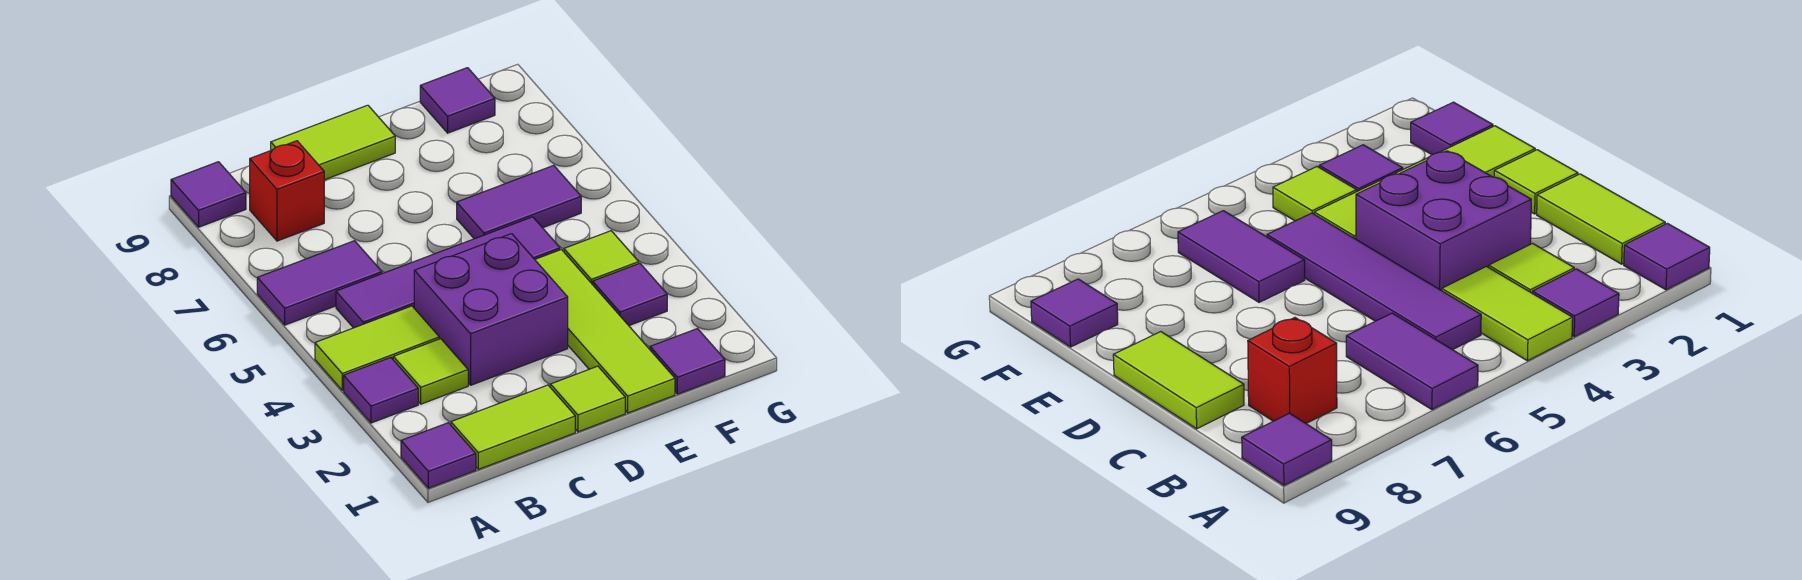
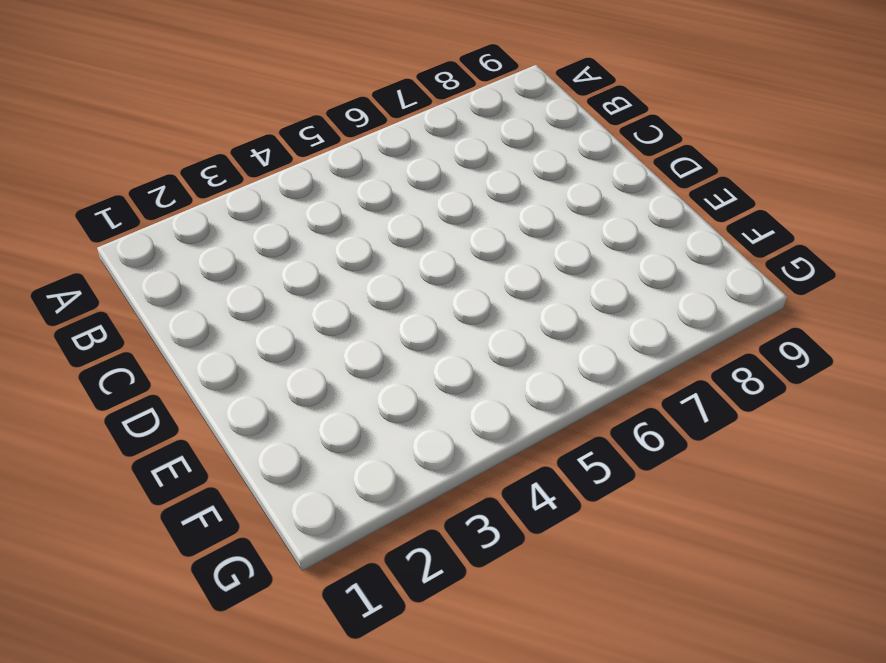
none -> purple tile A1 level 1
none -> purple tile A3 level 1
none -> lime tile A4:B4 level 1

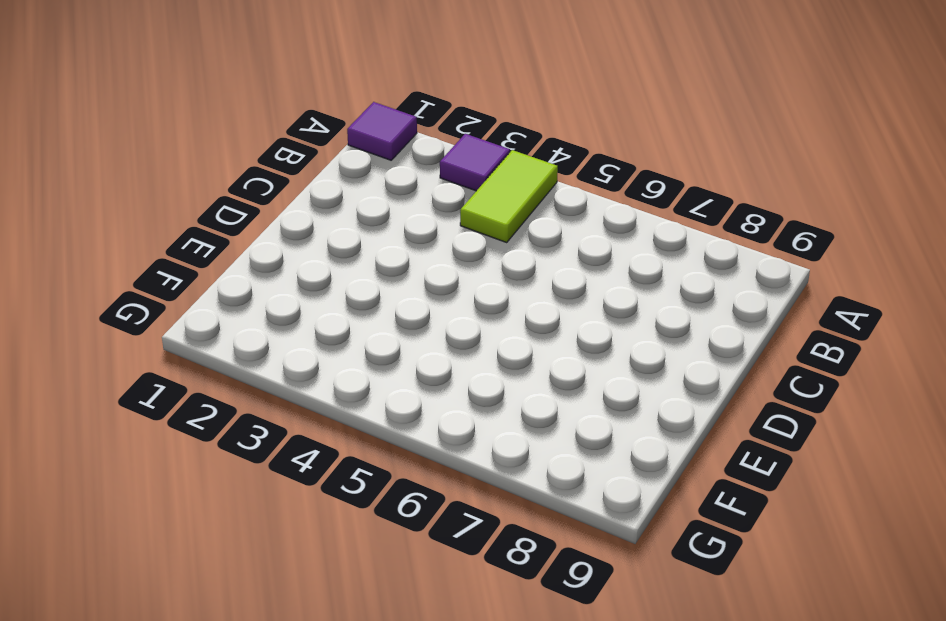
none -> purple tile A6:B6 level 1
none -> purple tile A9 level 1
none -> lime tile B1:C1 level 1

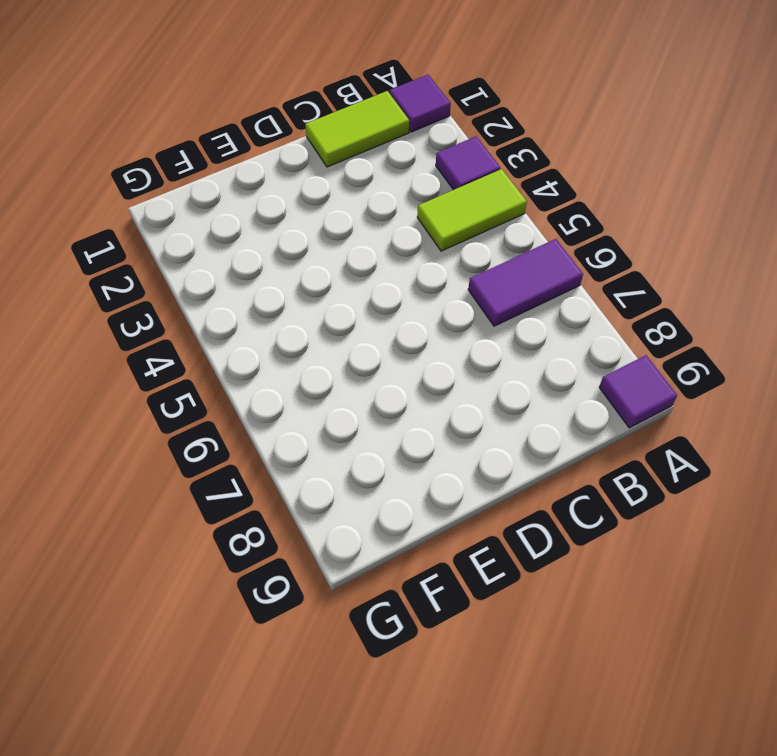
none -> lime tile B3 level 1
none -> purple tile B5:E5 level 1
none -> red brick B8 level 1

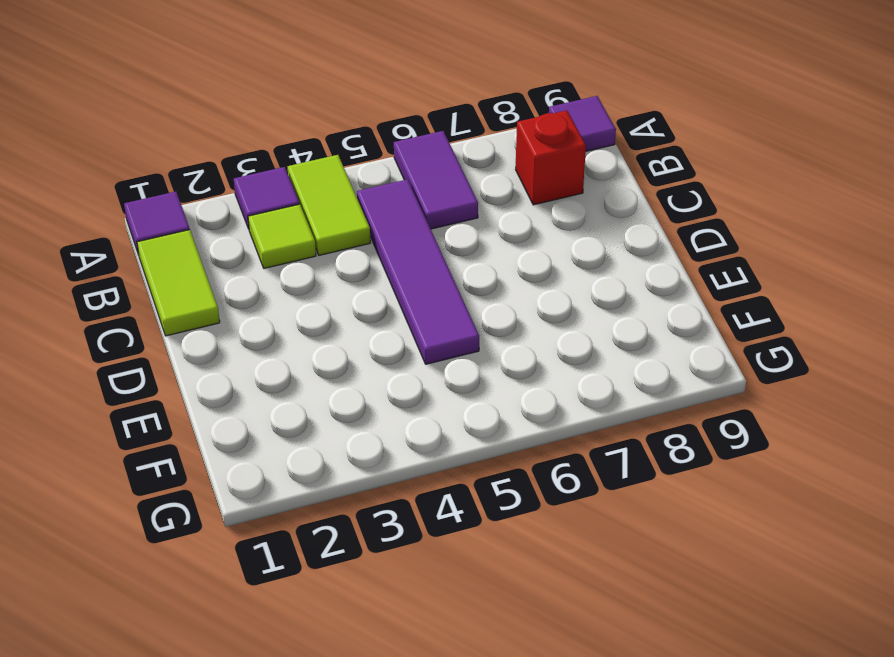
none -> purple brick C3:D4 level 1
none -> lime tile C9:D9 level 1
none -> lime tile D1 level 1

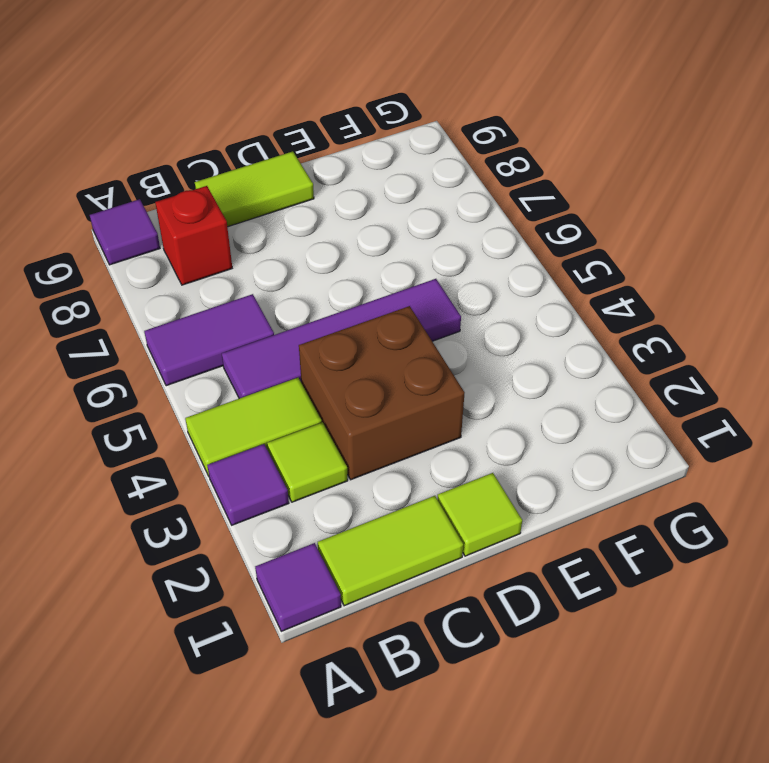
brown brick C3:D4 level 1 -> purple brick C3:D4 level 1
none -> lime tile E1:E4 level 1
none -> purple tile E6:F6 level 1
none -> purple tile F1 level 1

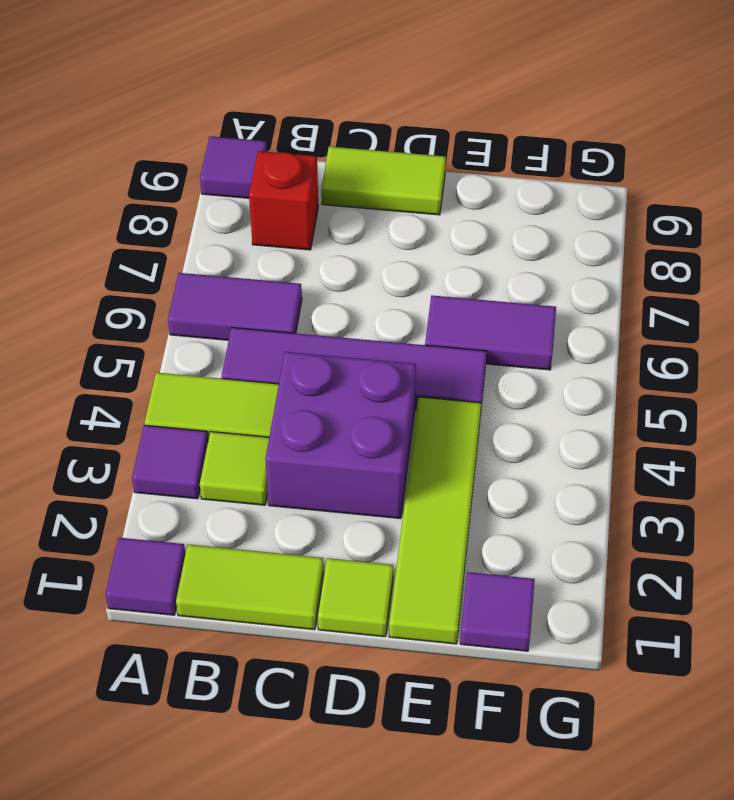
none -> purple tile F3 level 1
none -> lime tile F4 level 1
none -> purple tile F9 level 1

